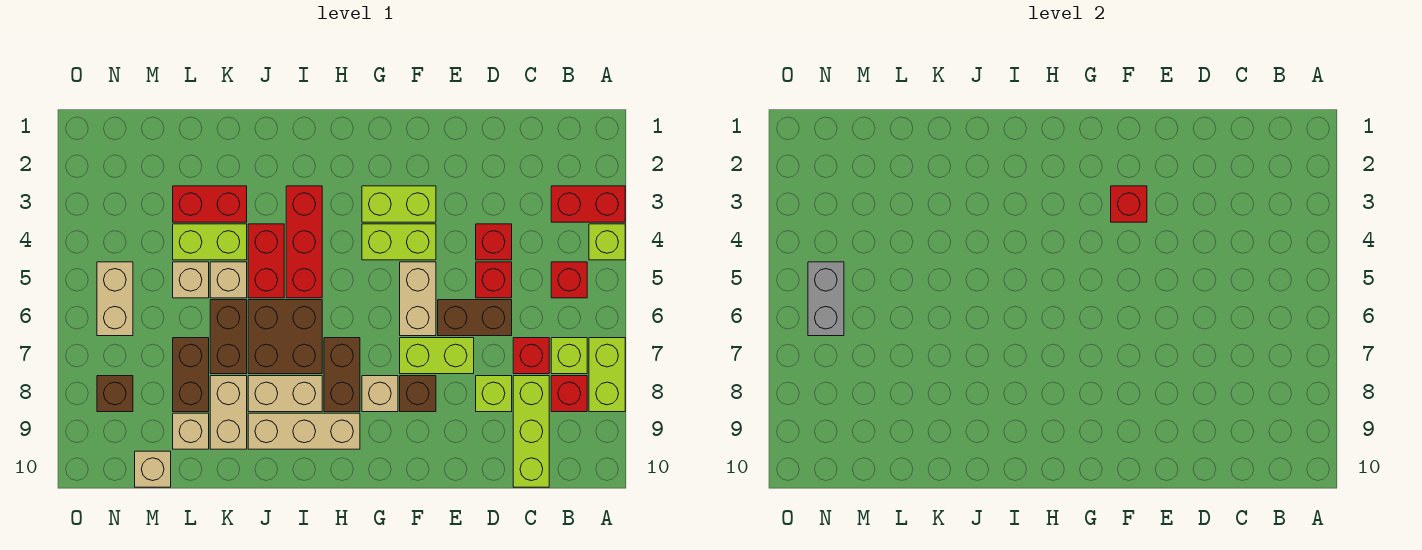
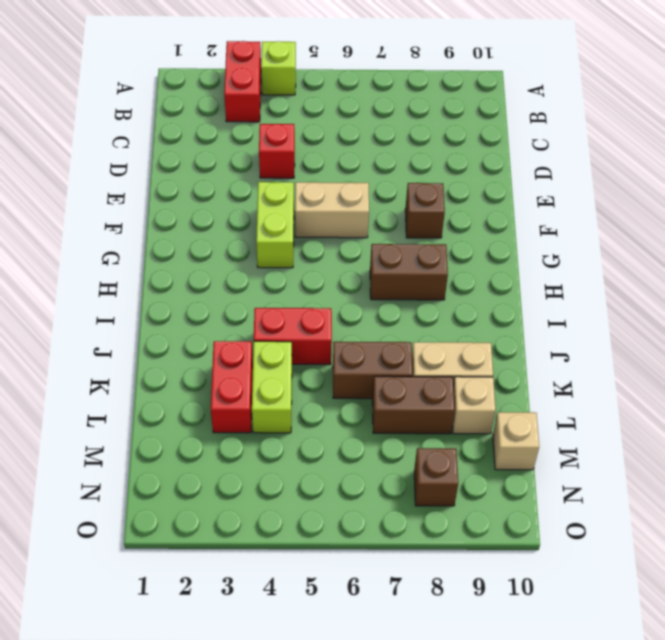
none -> lime brick A7:A8 level 1
none -> red brick B5 level 1
none -> lime brick B7 level 1
none -> red brick B8 level 1

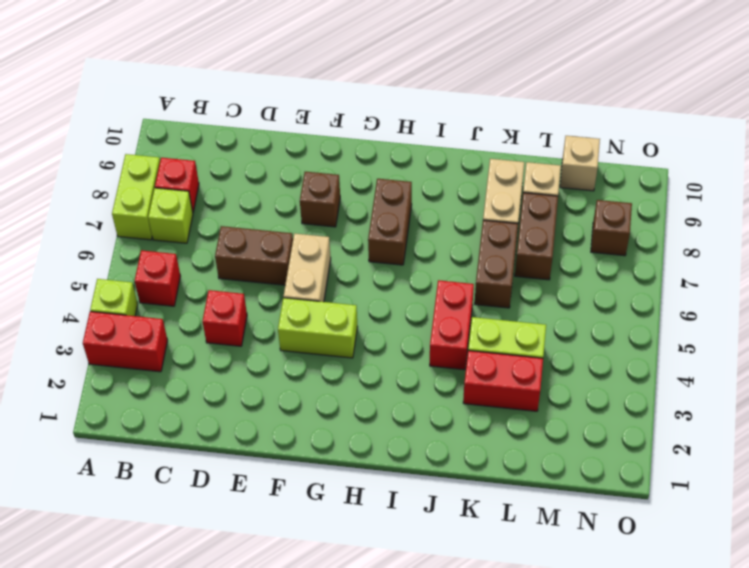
none -> red brick C7 level 1
none -> lime brick C8:C10 level 1
none -> red brick D5 level 1
none -> lime brick D8 level 1

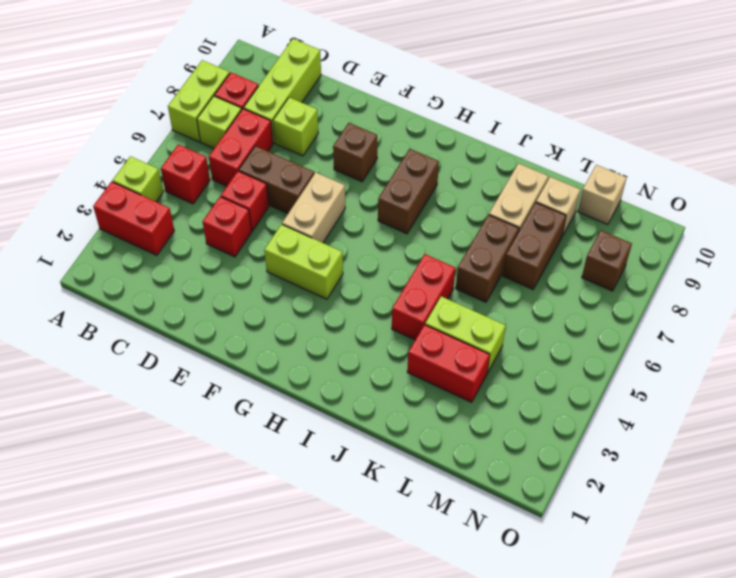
red brick C6:C7 level 1 -> red brick C7 level 1
none -> lime brick E7:F7 level 1
none -> lime brick F3:G3 level 1
none -> tan brick G8 level 1
none -> tan brick H9:J9 level 1

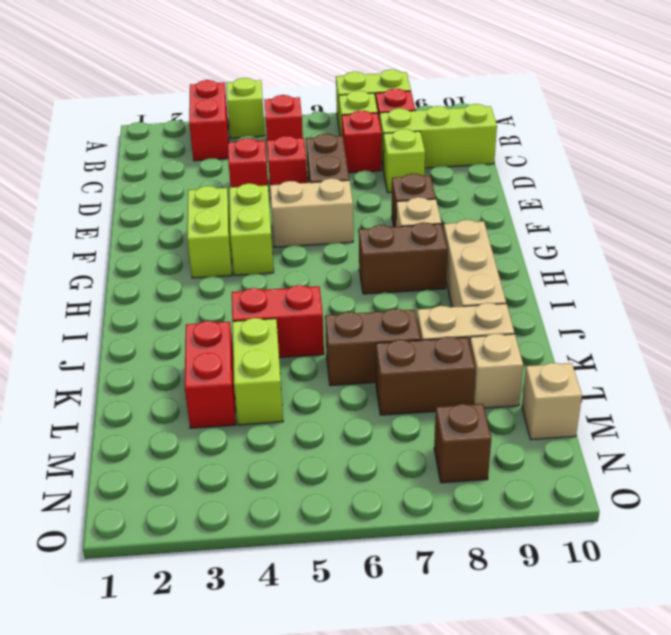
none -> lime brick E7:F7 level 1
none -> red brick I3:I5 level 1
none -> brown brick I6:J7 level 1
none -> tan brick I8:J8 level 1

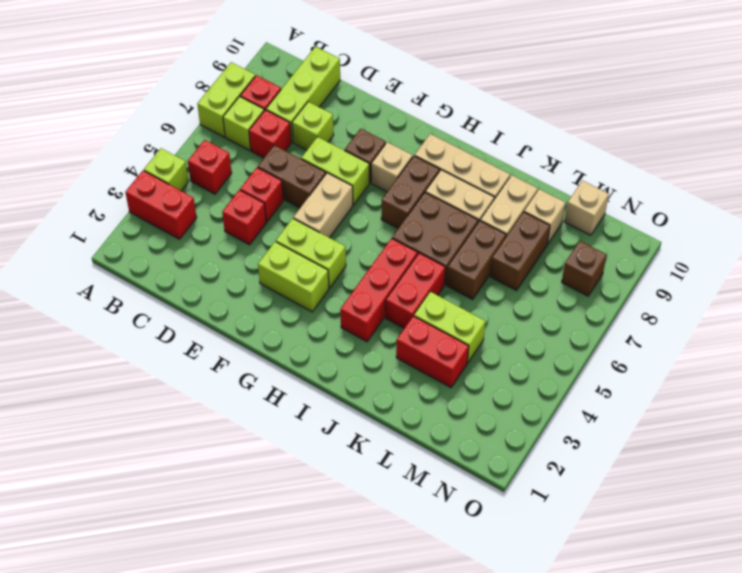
none -> tan brick K5 level 1
none -> tan brick L5 level 1
none -> tan brick N5:N6 level 1
none -> red brick F3 level 2

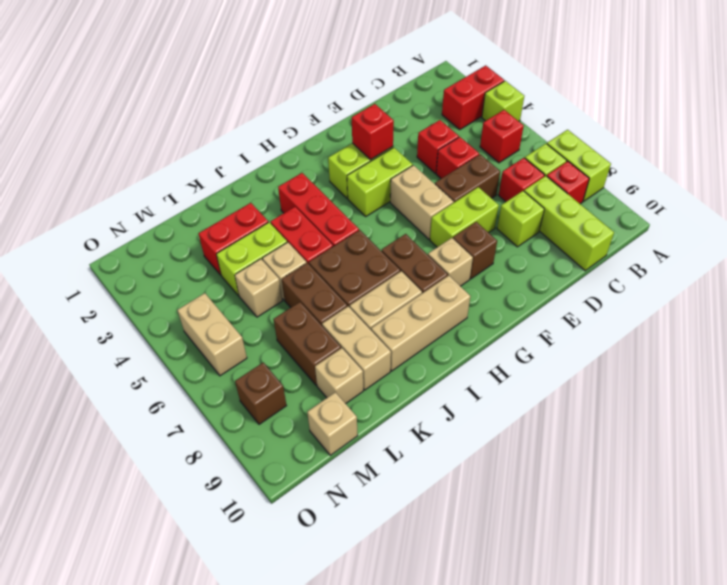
none -> grey brick N5:N6 level 2

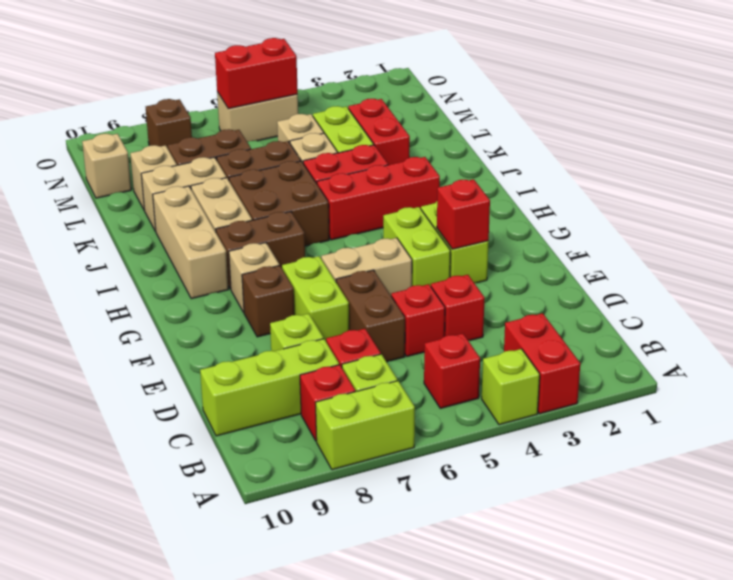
red brick N5:N6 level 2 -> grey brick N5:N6 level 2

